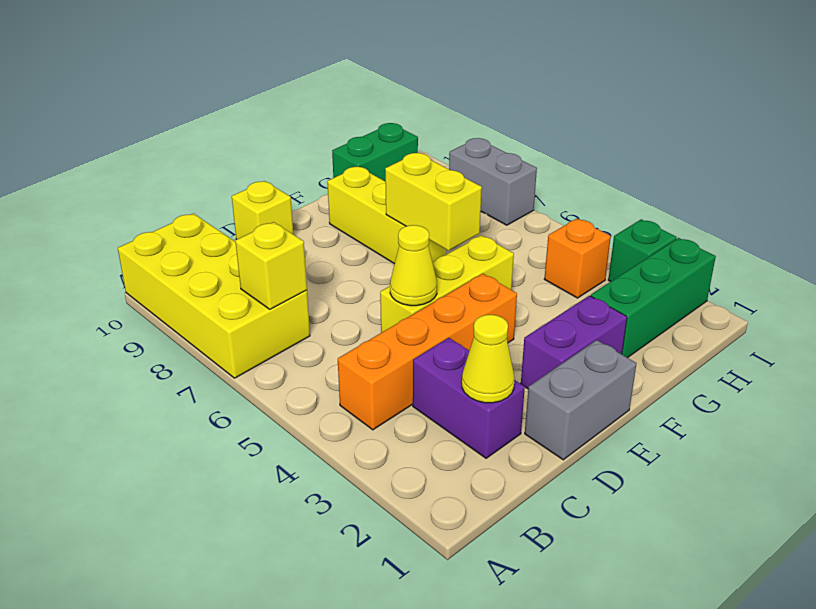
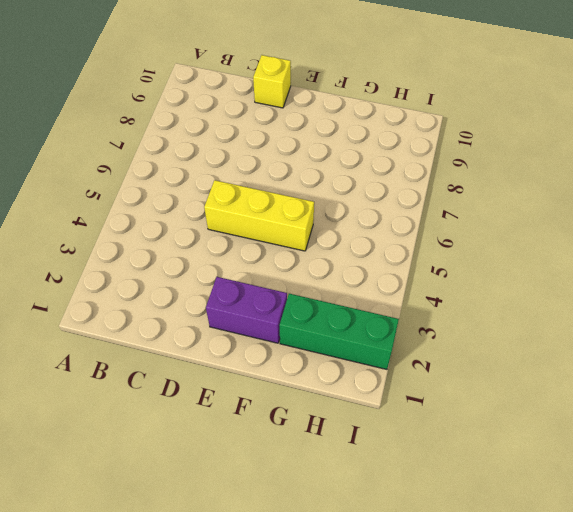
none -> yellow brick A7:B10 level 1
none -> orange brick B4:E4 level 1
none -> purple brick C2:C3 level 1

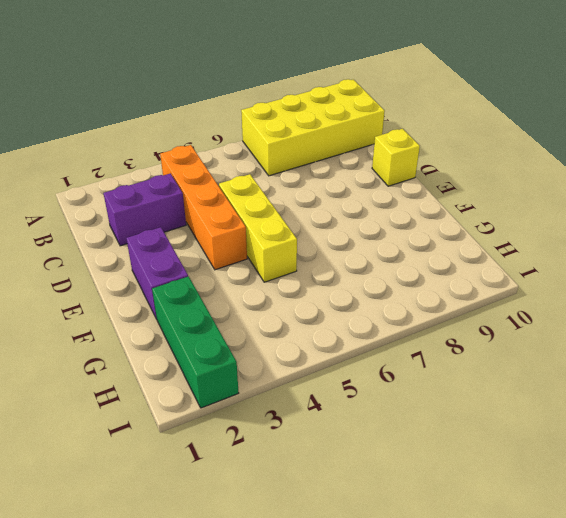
none -> grey brick D1:E1 level 1
none -> yellow brick F7:F9 level 1
none -> green brick G10:H10 level 1

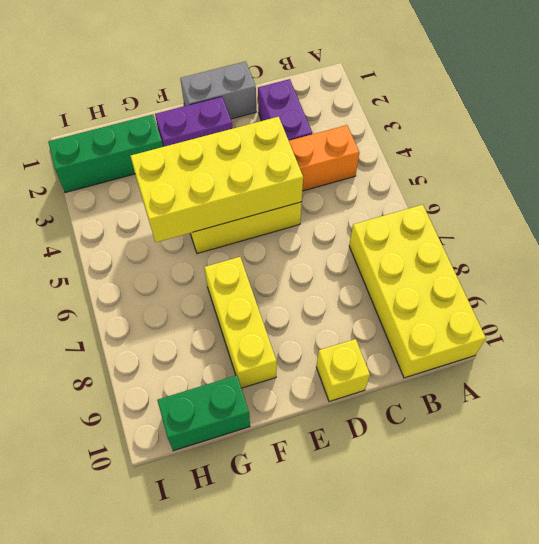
yellow brick D4:G5 level 2 -> yellow cone D5 level 2
none -> orange brick H4 level 1
none -> green brick I3 level 1
none -> grey brick I7:I8 level 1

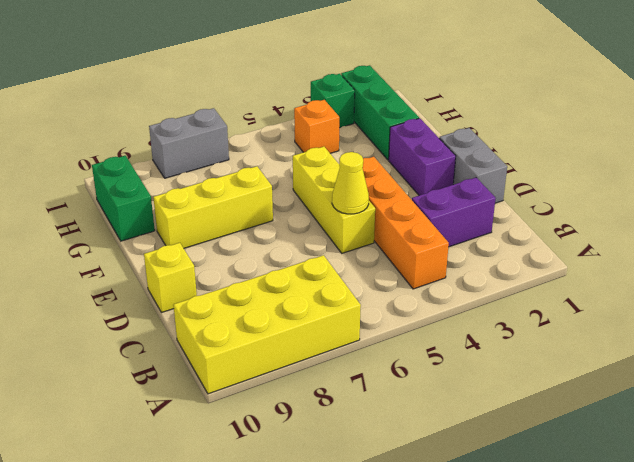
none -> yellow brick B7 level 2
none -> yellow cone C2 level 2
none -> yellow brick F6:F7 level 2

